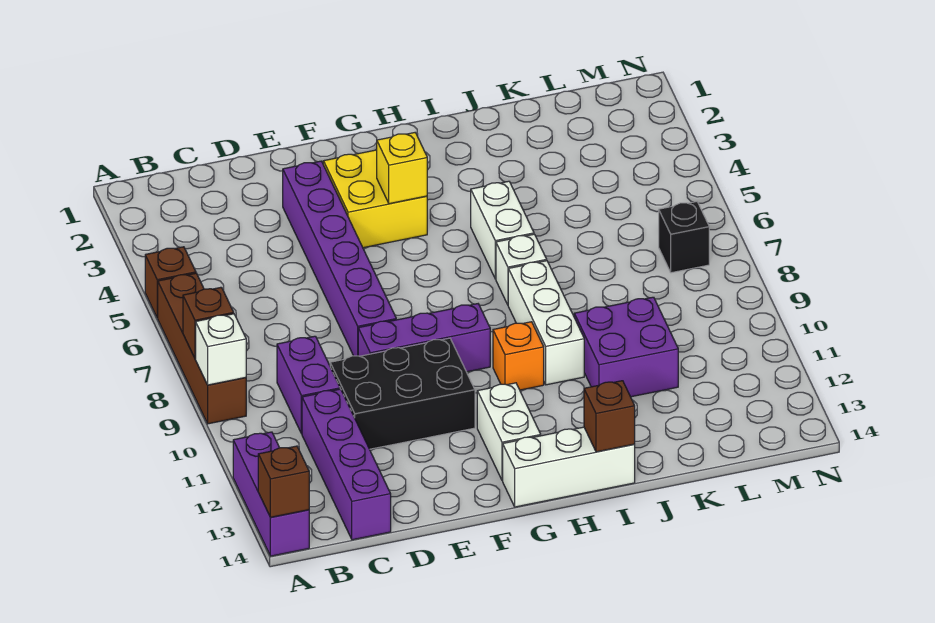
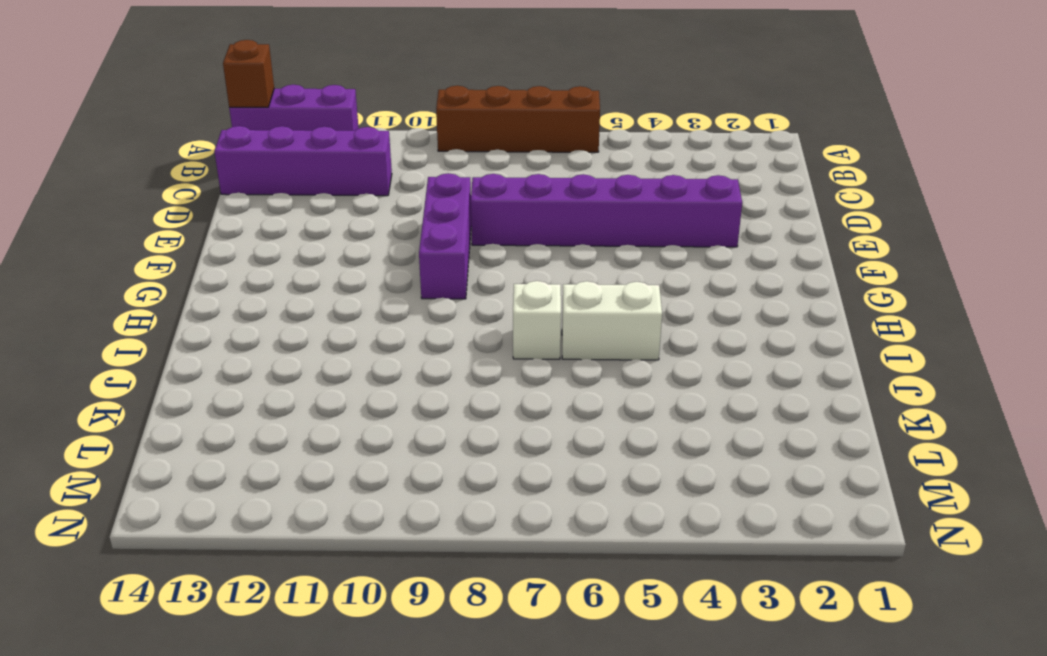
none -> brown brick A5 level 1
none -> purple brick C9:C10 level 1
none -> black brick D10:F11 level 1

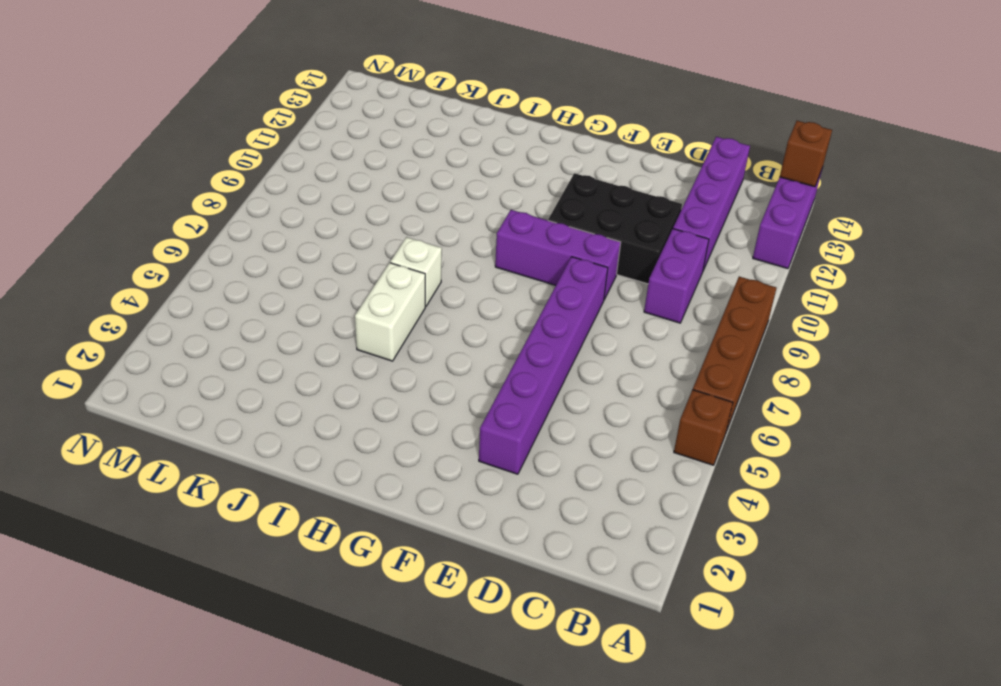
none -> yellow brick F3:G4 level 1
none -> white brick G12:G13 level 1
none -> white brick G14:I14 level 1

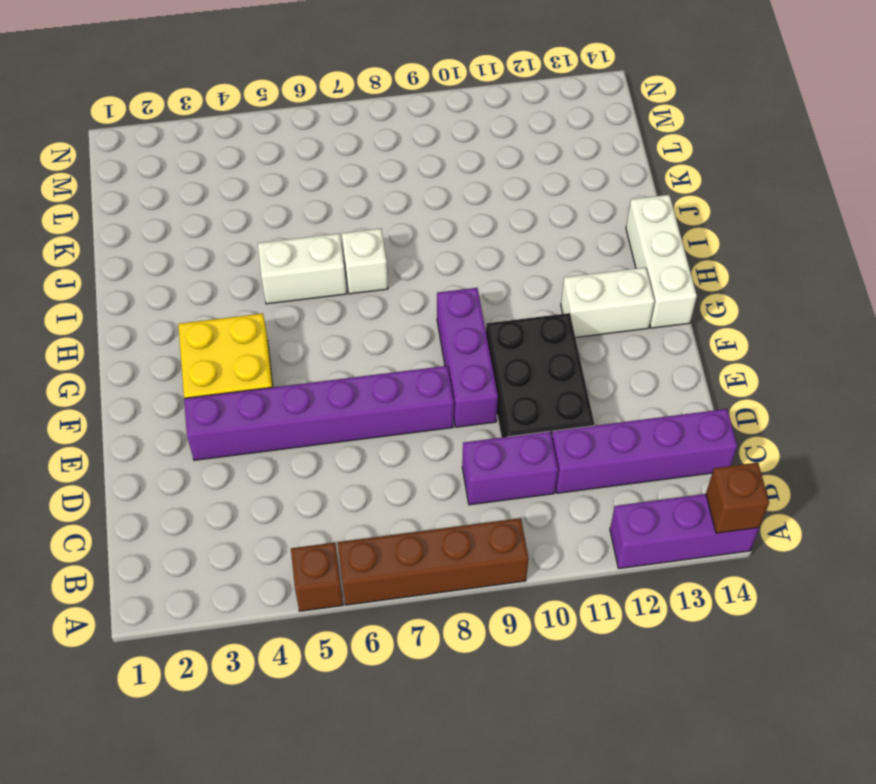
none -> orange brick H10 level 1
none -> white brick I8:I10 level 1
none -> purple brick J10:K11 level 1

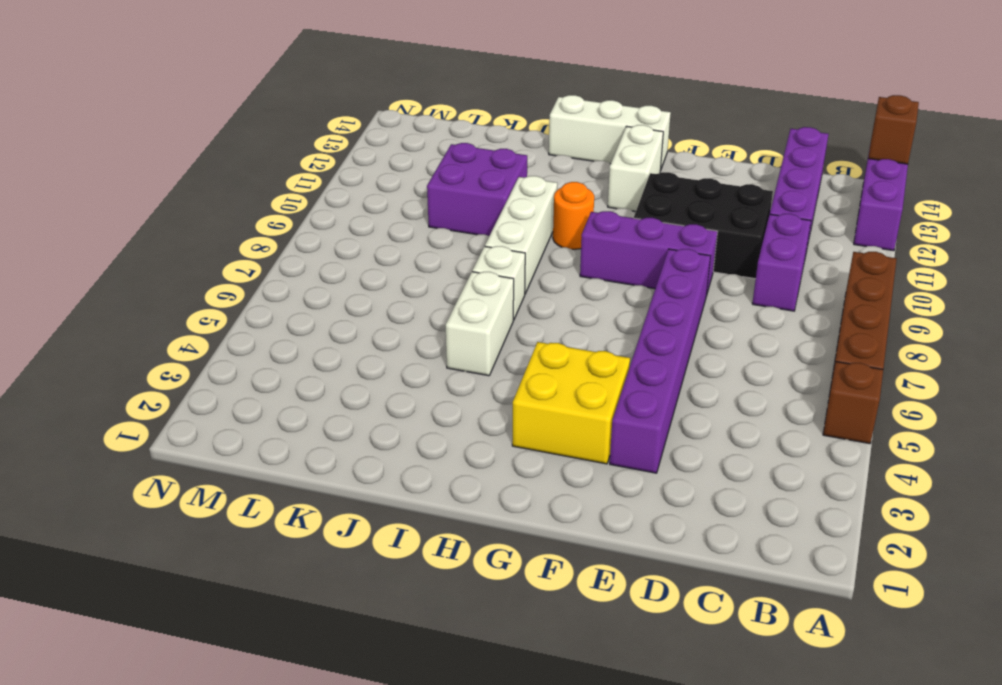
orange round brick H10 level 1 -> orange brick H10 level 1
none -> black brick M7 level 1
none -> brown brick A8 level 2
none -> white brick A9 level 2

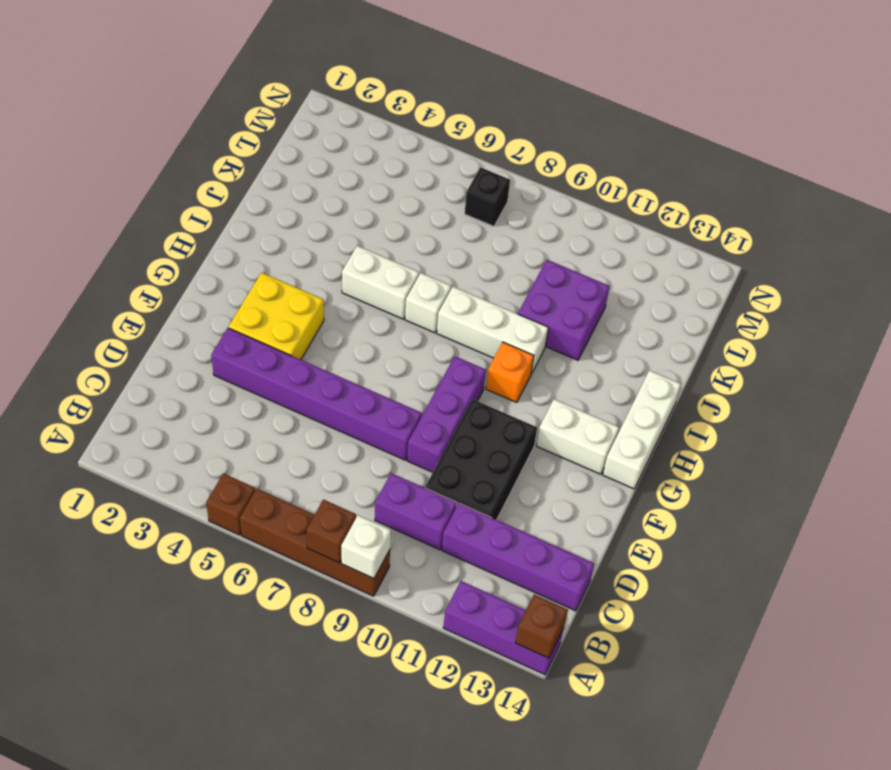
none -> yellow brick G4 level 2
none -> brown brick I14 level 2

